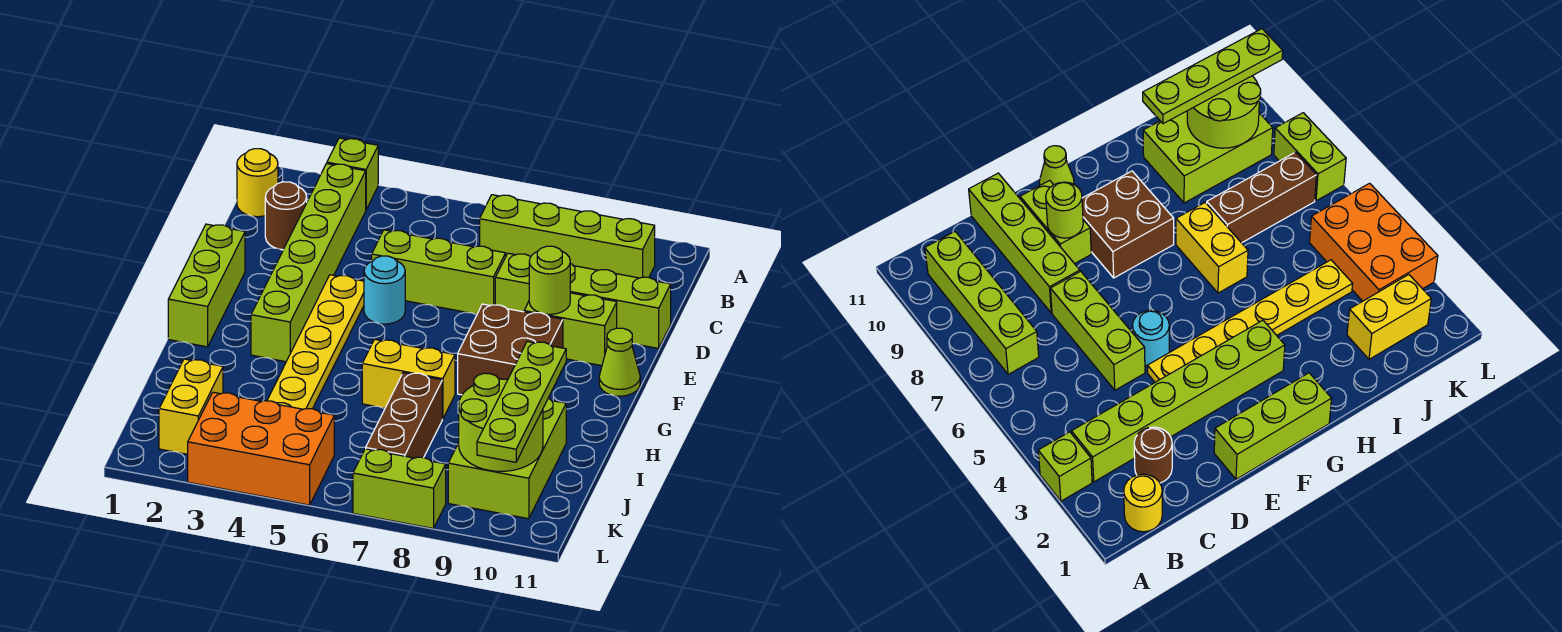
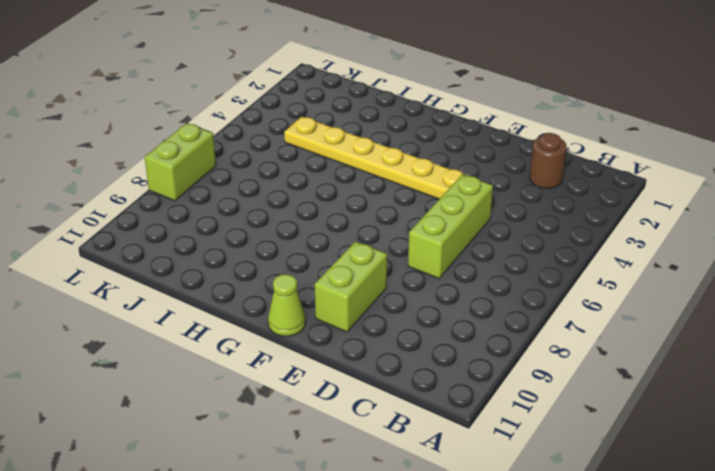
none -> lime brick A3 level 1
none -> yellow round brick B1 level 1
none -> lime brick B3:G3 level 1

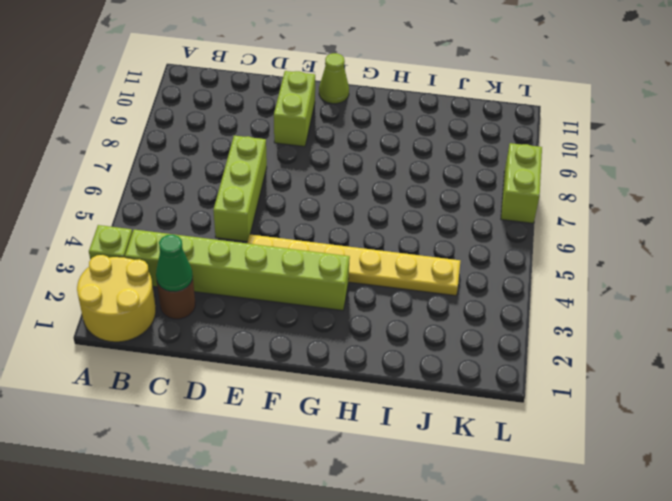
yellow round brick A1:B2 level 1 -> yellow round brick B1 level 1
green cone C2 level 2 -> none
none -> lime brick B7:B10 level 1
none -> lime brick D8:D11 level 1
none -> lime brick E1:G1 level 1

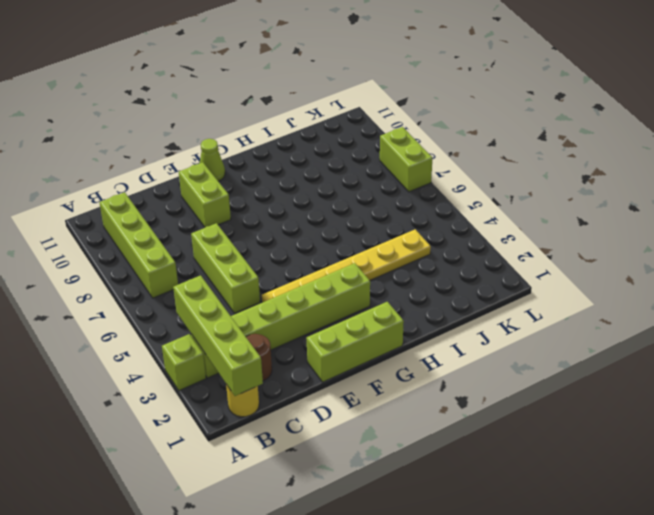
lime brick B1:B4 level 2 -> lime brick D8:D11 level 1
none -> cyan round brick E5 level 1
none -> brown brick F8:G9 level 1
none -> yellow brick H6:H7 level 1

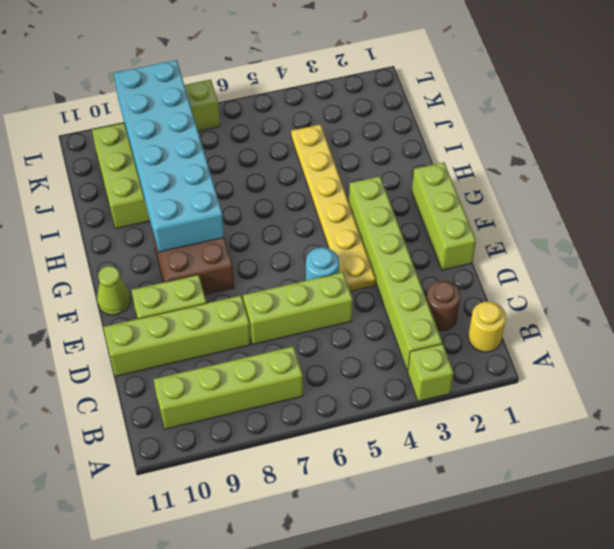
cyan brick G8:L9 level 2 -> lime round brick J9:K10 level 2
none -> yellow brick H6:H7 level 1
none -> brown brick I7:K7 level 1
none -> yellow brick J2:K2 level 1

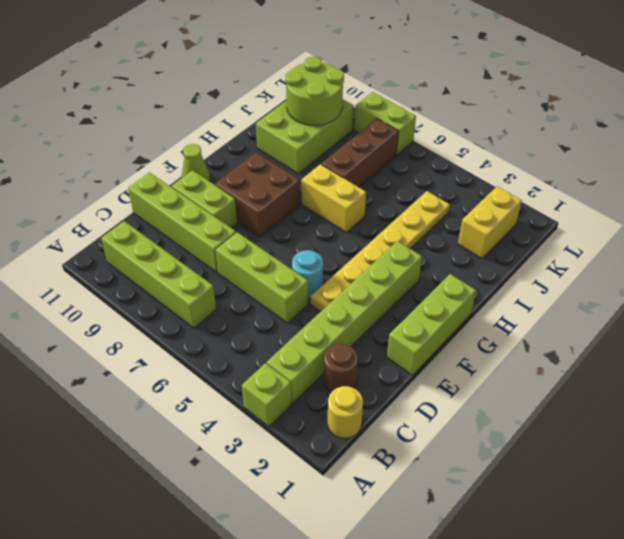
none -> orange brick K3:L5 level 1
none -> lime round brick E9 level 2
none -> lime plate I10:L10 level 3

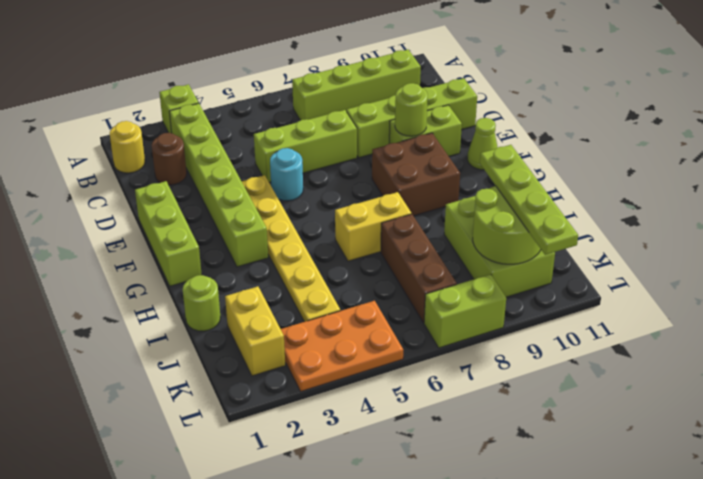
lime round brick I1 level 1 -> none
orange plate K3:L5 level 1 -> orange brick K3:L5 level 1

